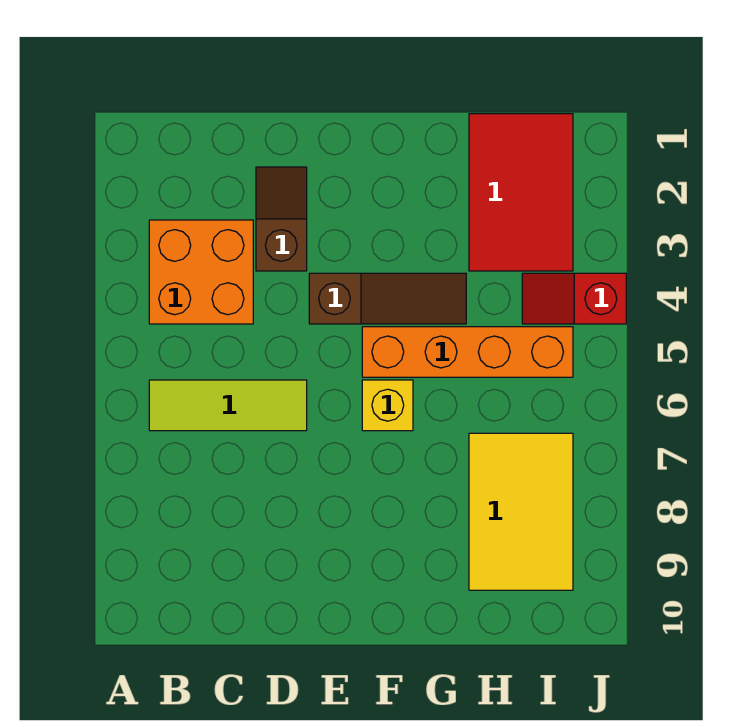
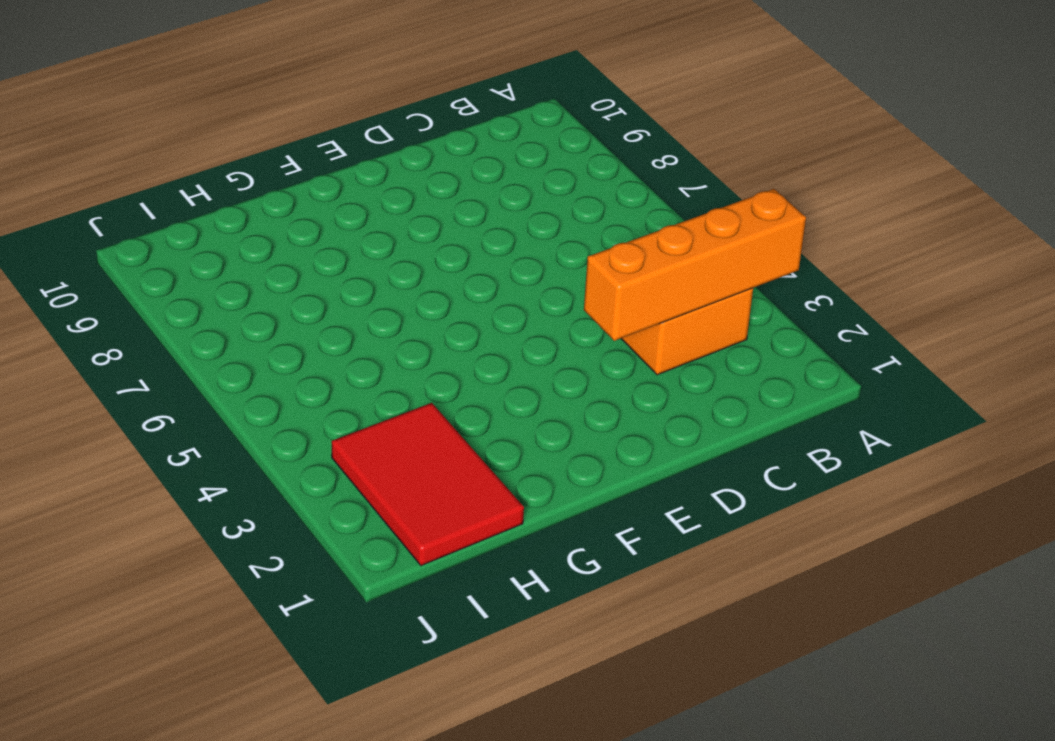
orange brick A3:D3 level 2 -> orange brick F5:I5 level 1
none -> lime tile B6:D6 level 1
none -> brown slope D2:D3 level 1 top 3

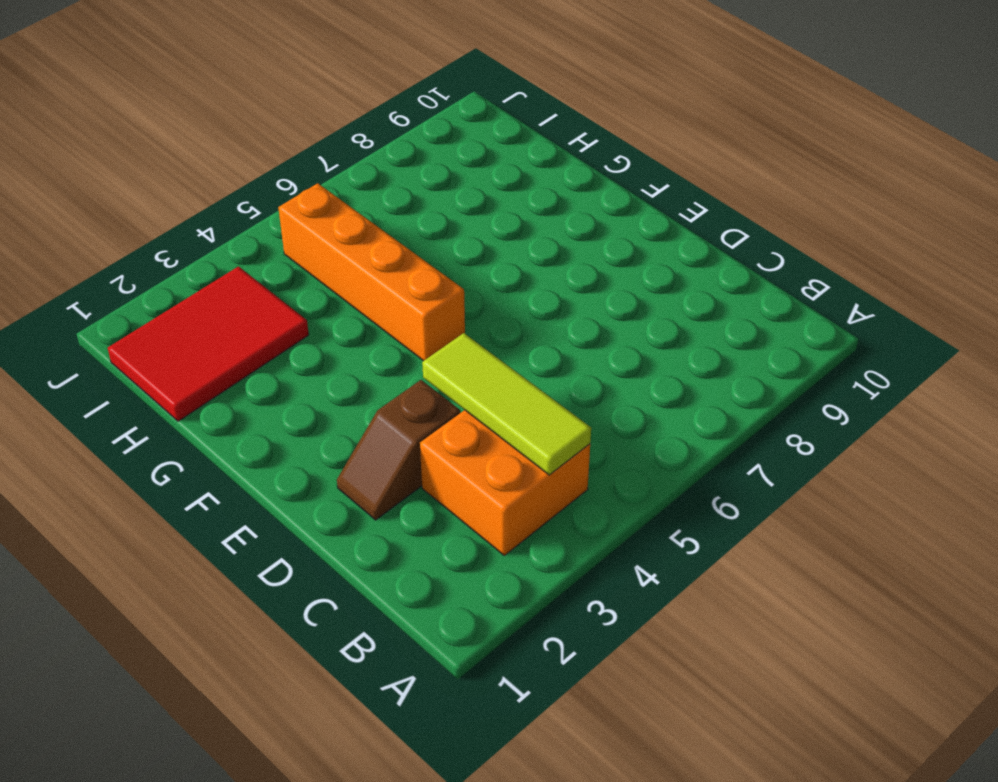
lime tile B4:D4 level 2 -> lime tile B6:D6 level 1
none -> brown slope E4:G4 level 1 top E
none -> yellow brick F6 level 1

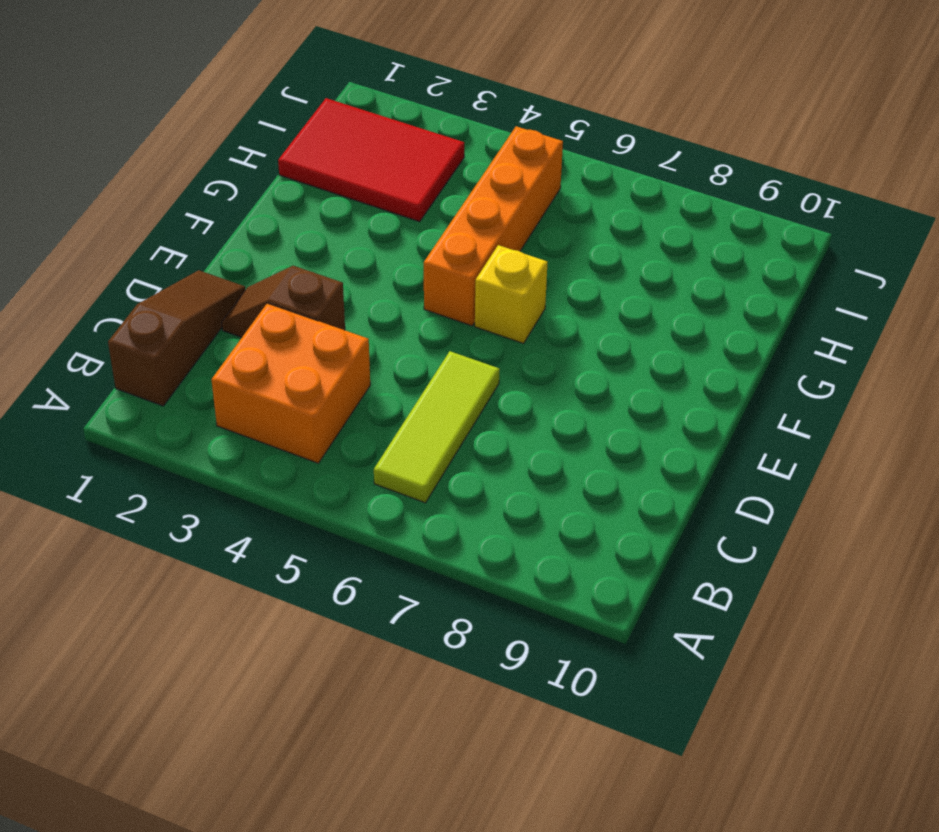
brown slope B1:D1 level 1 top B -> brown slope E4:G4 level 1 top E
none -> yellow tile H7:I9 level 1
none -> red slope I4:J4 level 1 top J

